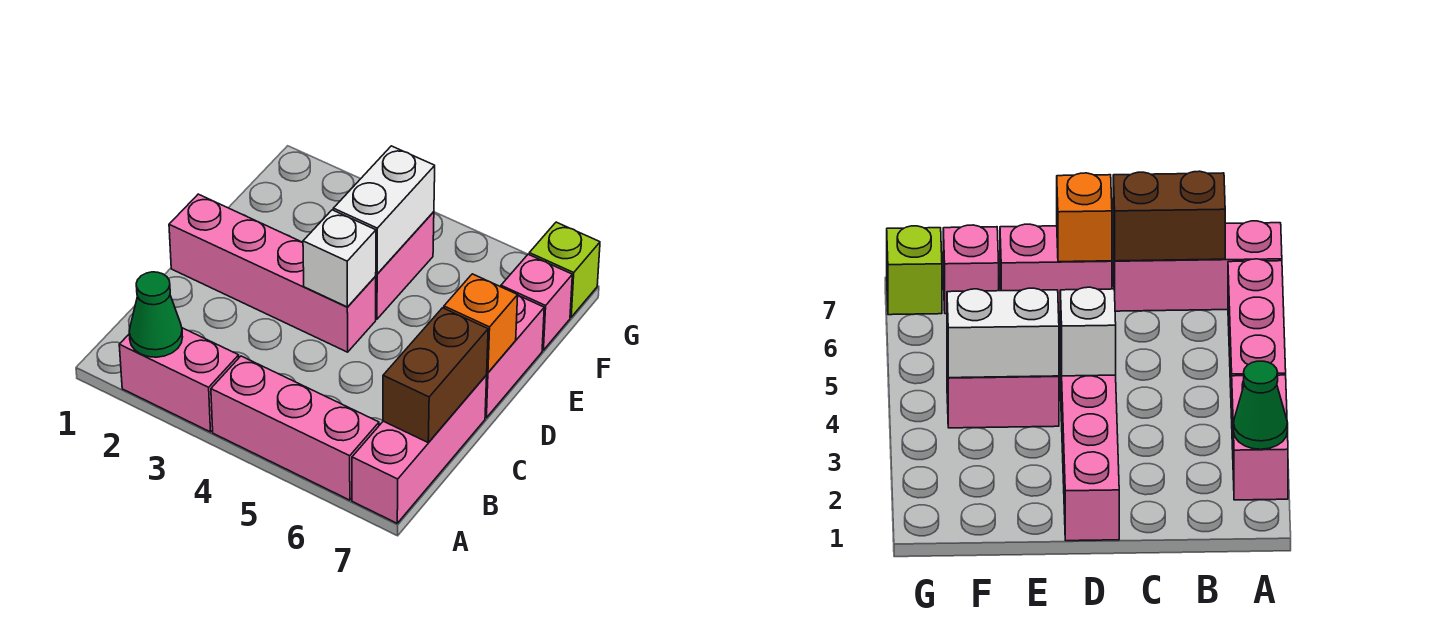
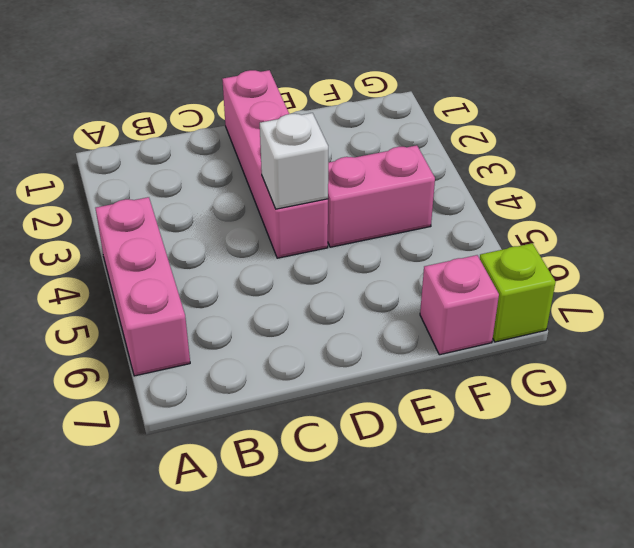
none -> pink brick A2:A3 level 1
none -> pink brick A7:C7 level 1
none -> pink brick D7:E7 level 1

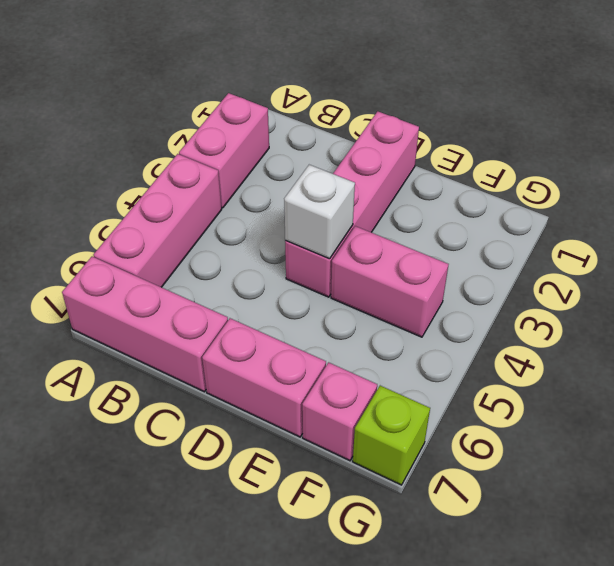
none -> green cone A2 level 2
none -> brown brick B7:C7 level 2
none -> orange brick D7 level 2

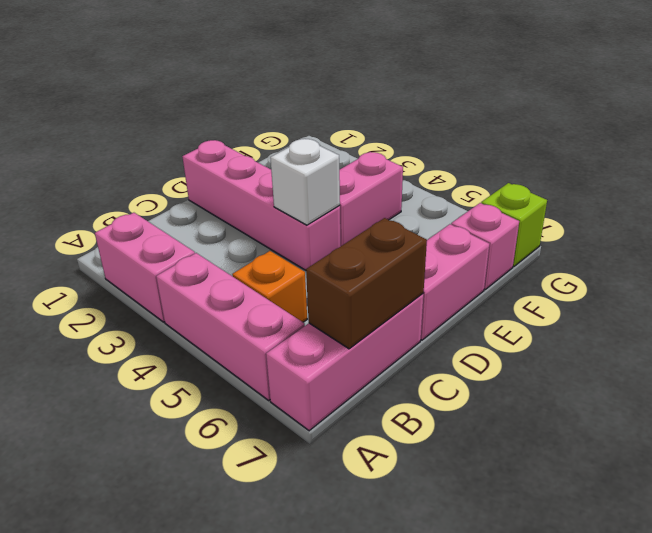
orange brick B5 level 1 -> orange brick D7 level 2
none -> green cone A2 level 2
none -> white brick E4:F4 level 2

